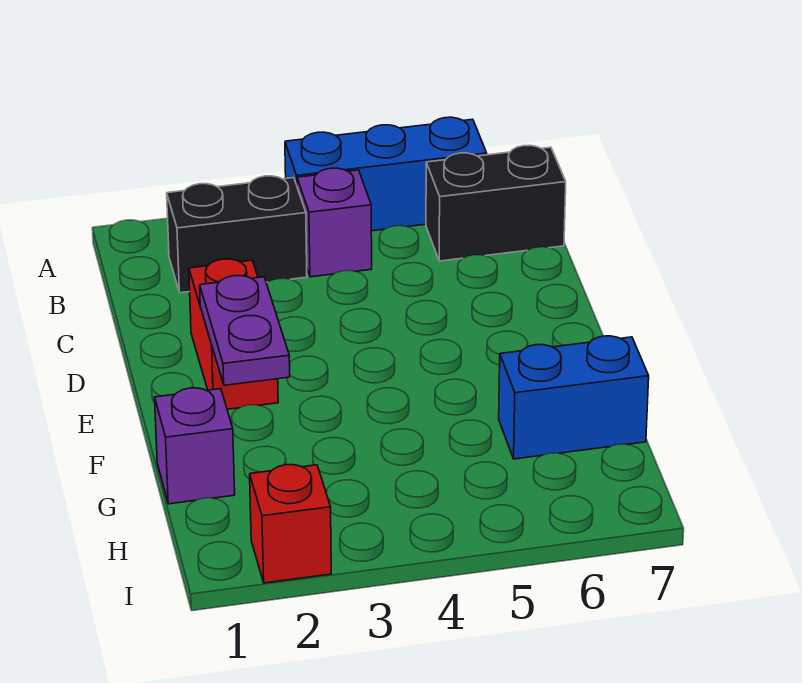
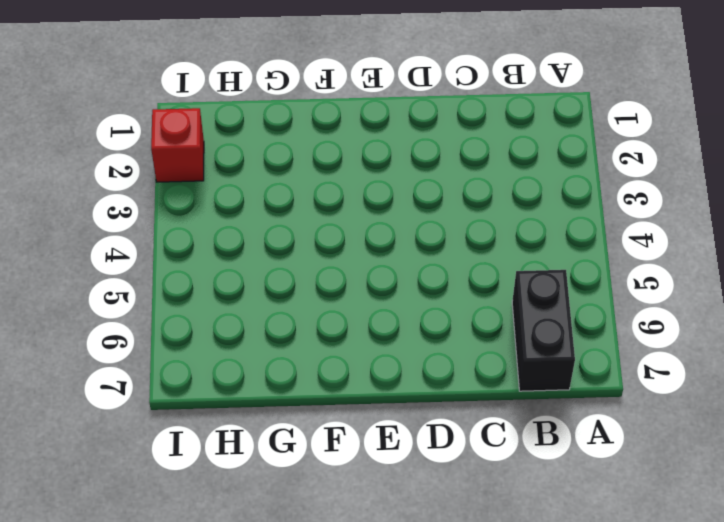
none -> blue brick A4:A6 level 1
none -> black brick B2:B3 level 1

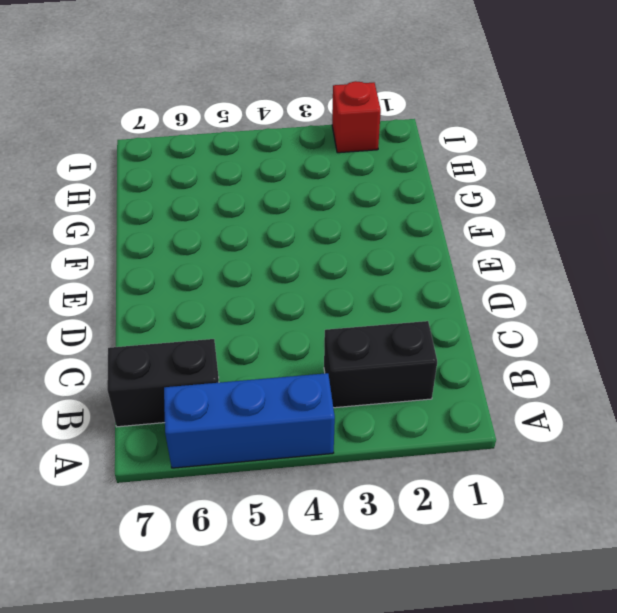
none -> purple brick B4 level 1
none -> red brick D2:E2 level 1

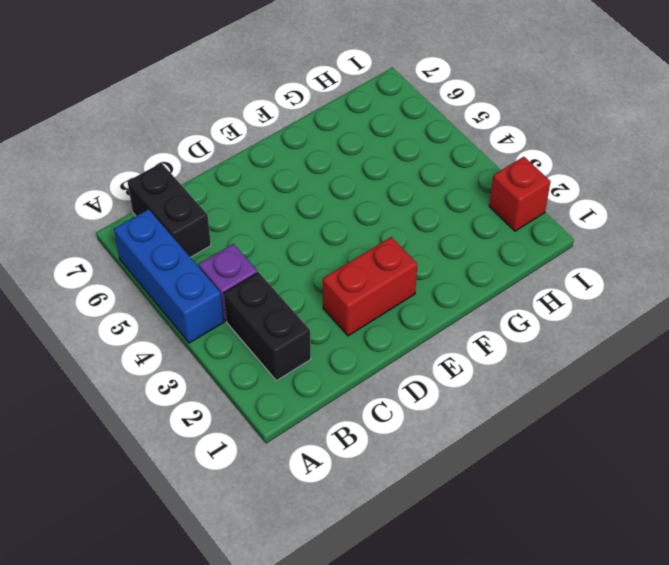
none -> purple brick G1 level 1
none -> blue brick G6:G7 level 1

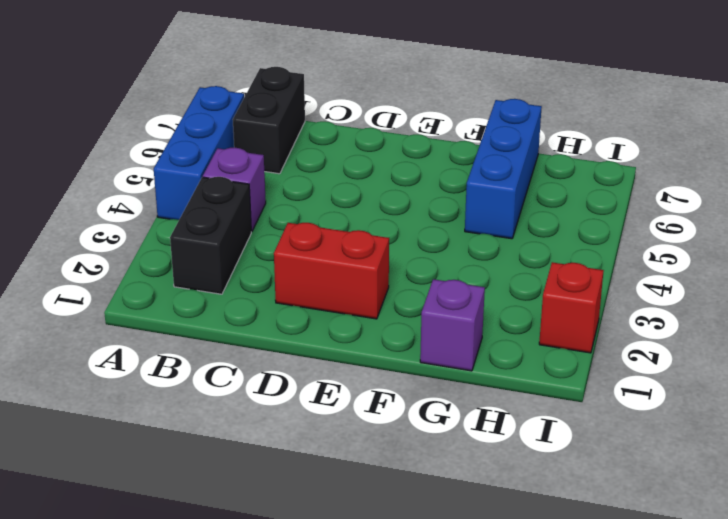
blue brick G5:G7 level 1 -> blue brick G6:G7 level 1
none -> purple plate E2:F2 level 2

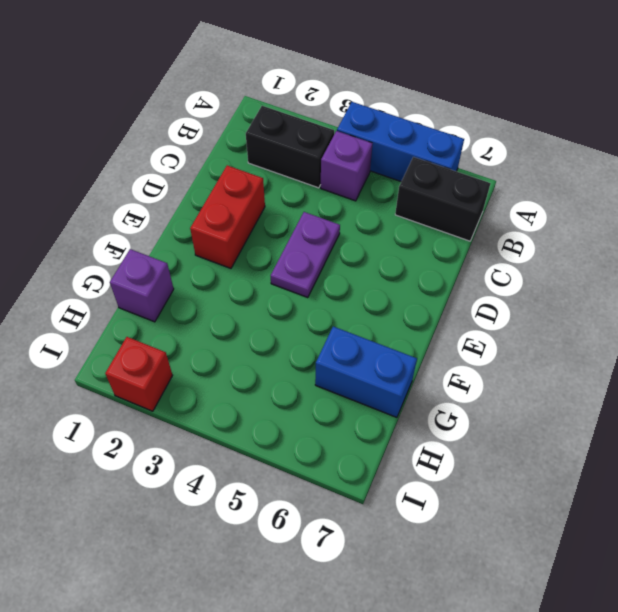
purple plate D4:E4 level 1 -> purple plate E2:F2 level 2

